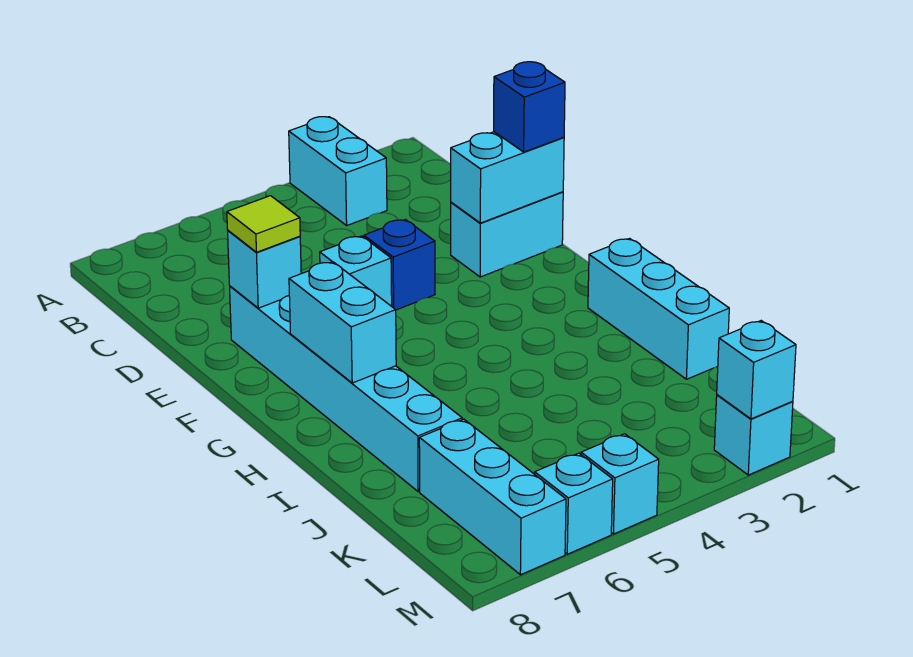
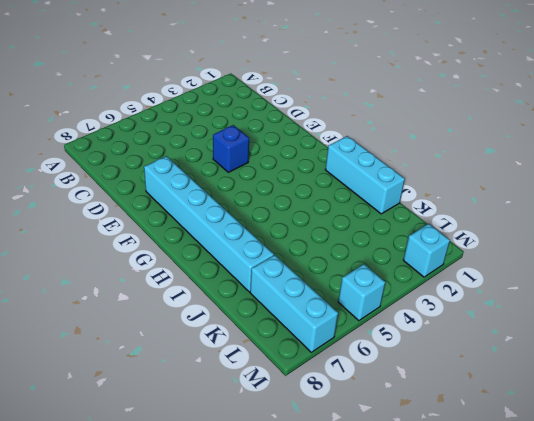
none -> cyan brick A3:B3 level 1
none -> cyan brick E1:E2 level 1
none -> cyan brick E5 level 1

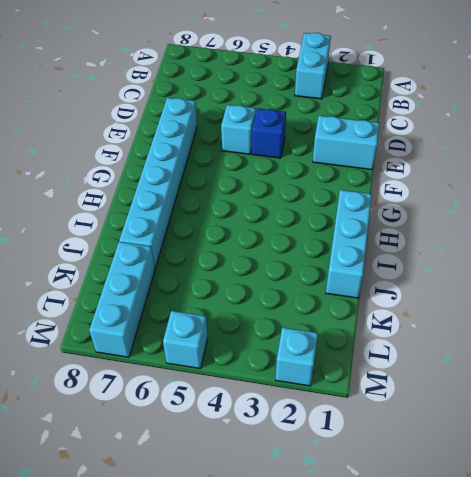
none -> cyan brick M6 level 1
none -> cyan brick E1:E2 level 2
none -> cyan brick E7 level 2

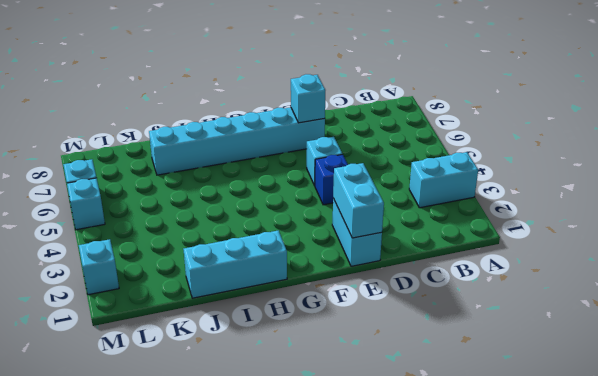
none -> cyan brick K7:M7 level 1
none -> cyan brick G7:H7 level 2
none -> cyan brick M2 level 2

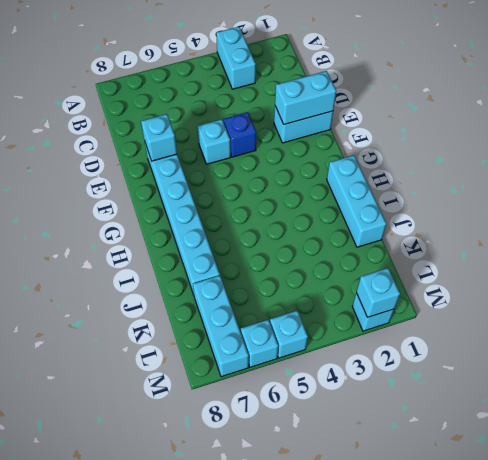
none -> cyan brick G7:H7 level 2
none -> blue brick E1 level 3
none -> lime tile E7 level 3

